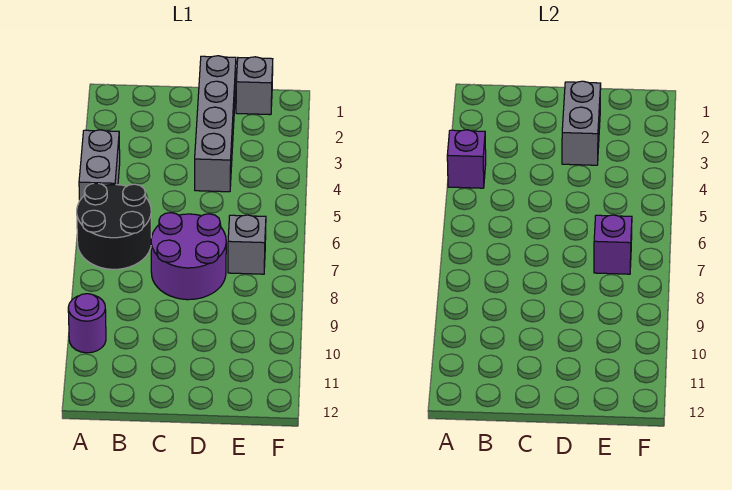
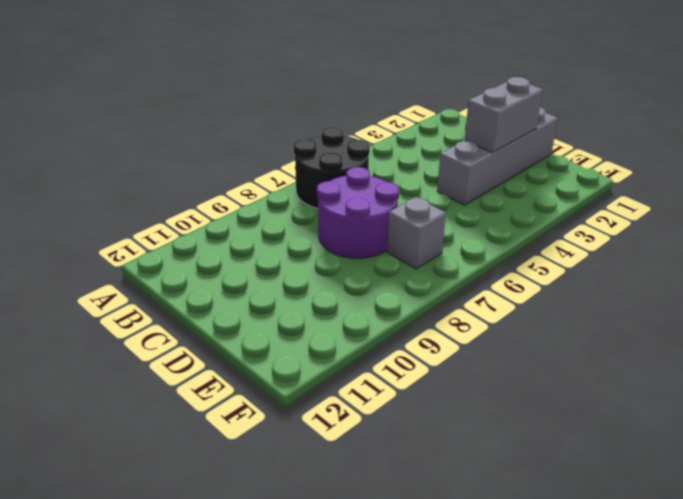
none -> grey brick A4:A5 level 1
none -> purple round brick A10 level 1

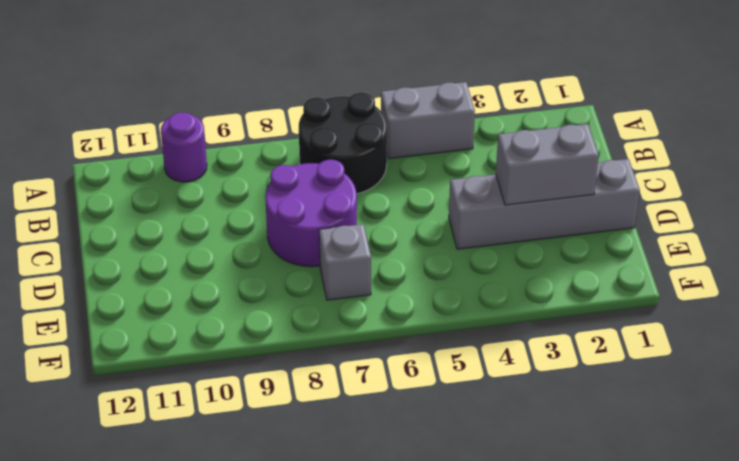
none -> grey brick E1 level 1
none -> purple brick A4 level 2

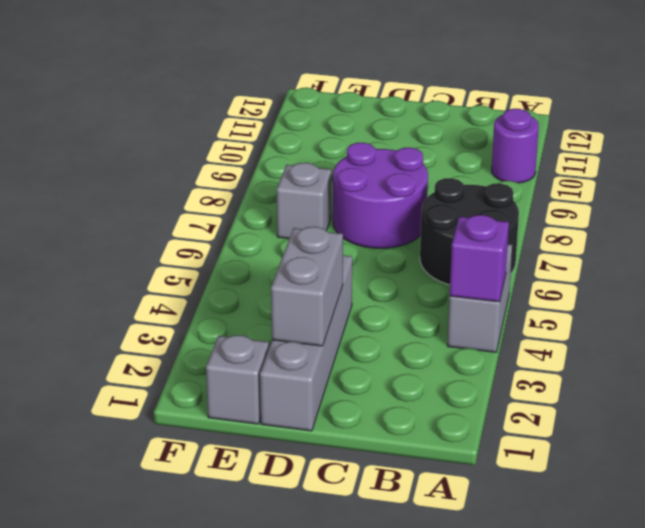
none -> purple brick E7 level 2

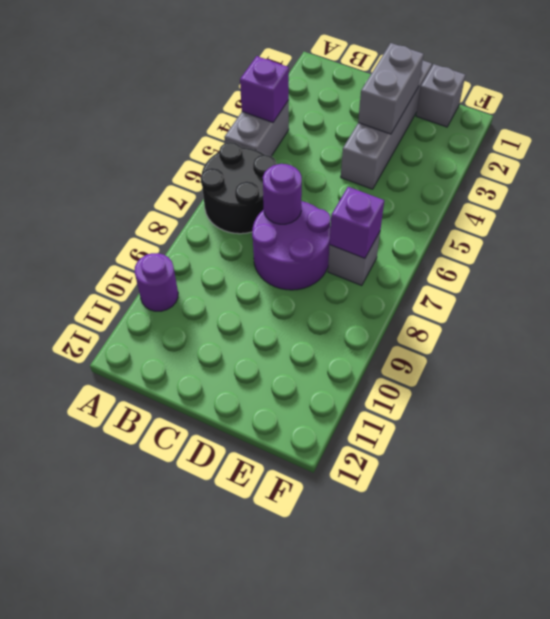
purple round brick C7 level 2 -> none

